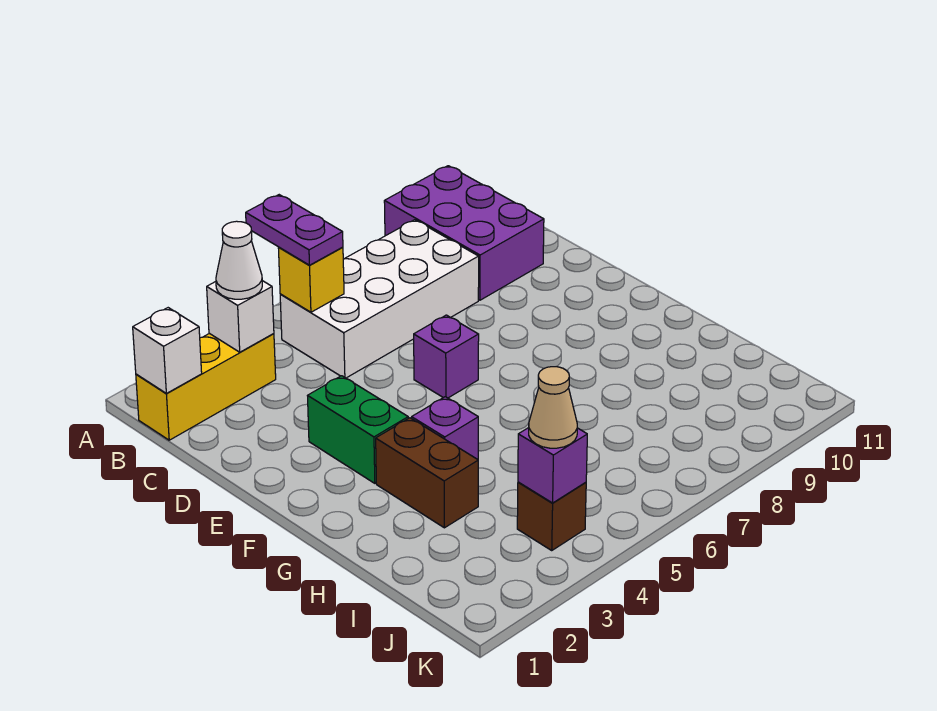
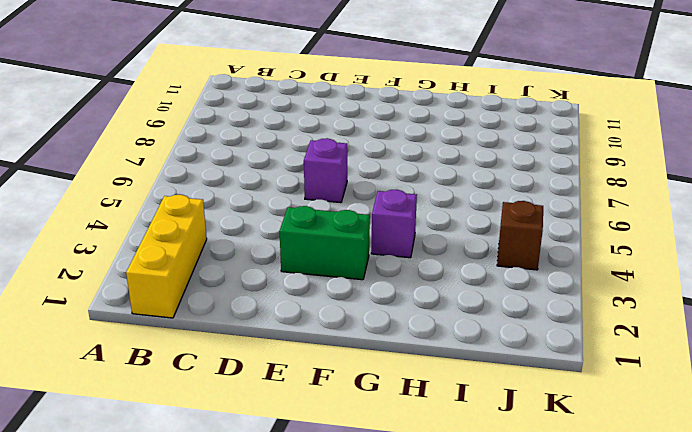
none -> purple brick A9:C10 level 1
none -> white brick B5:C8 level 1
none -> brown brick G3:H3 level 1

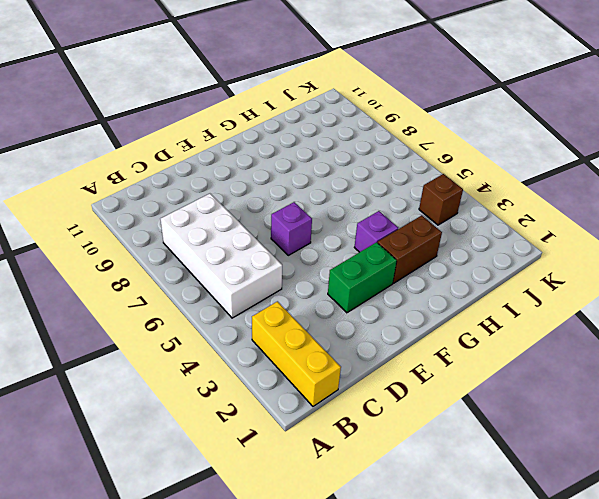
none -> purple brick A9:C10 level 1
none -> white brick B1 level 2
none -> white brick B3 level 2

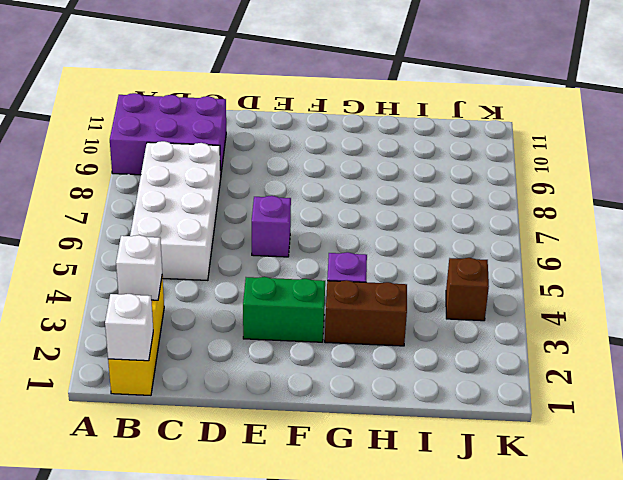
none -> yellow brick B5 level 2
none -> purple brick J4 level 2
none -> purple plate A5:B5 level 3

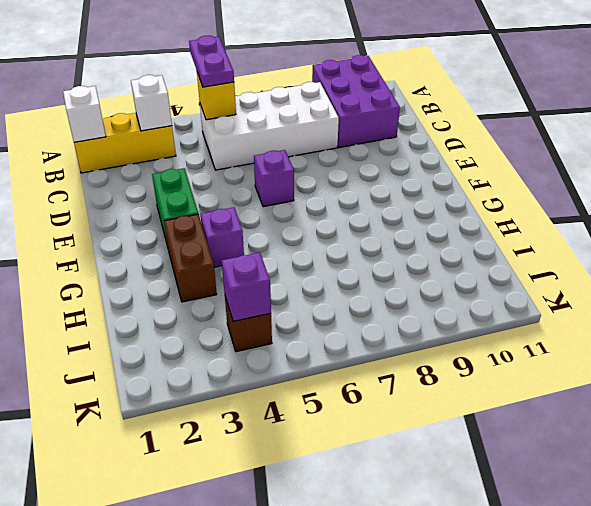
none -> white cone B3 level 3
none -> tan cone J4 level 3

